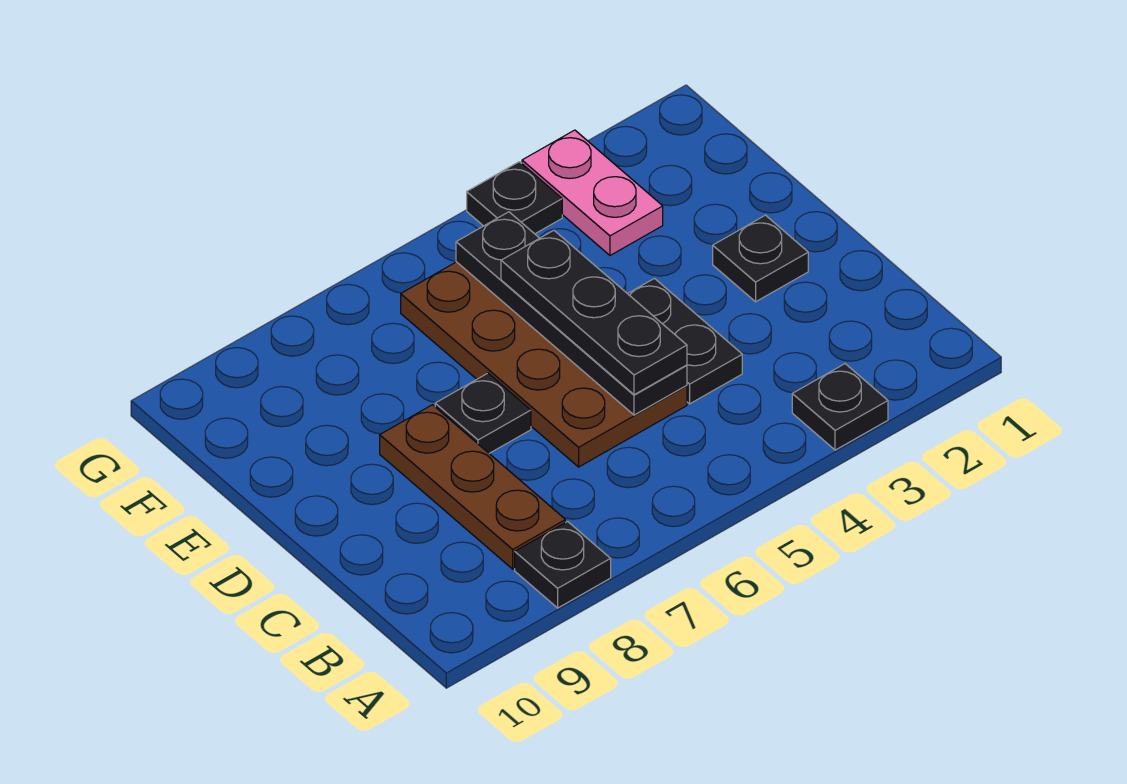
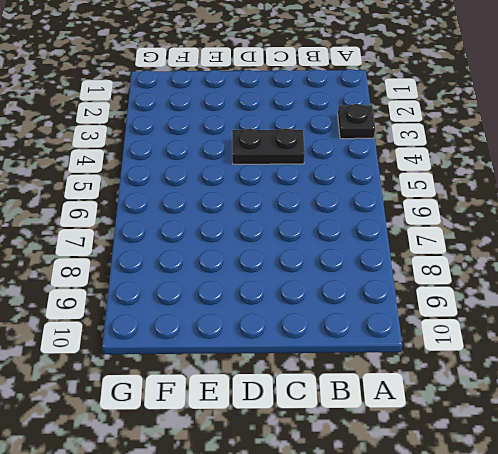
none -> black plate A8 level 1
none -> brown plate B8:D8 level 1

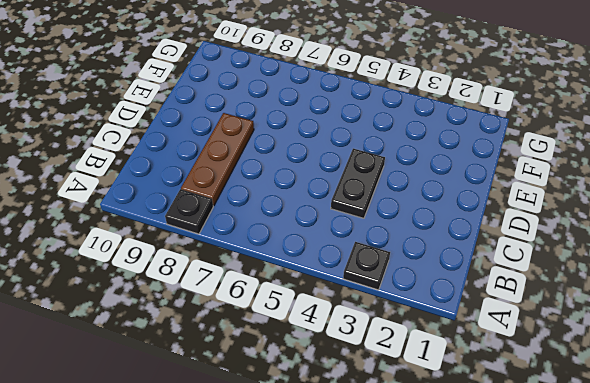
none -> brown plate C5:F6 level 1
none -> black plate D2 level 1

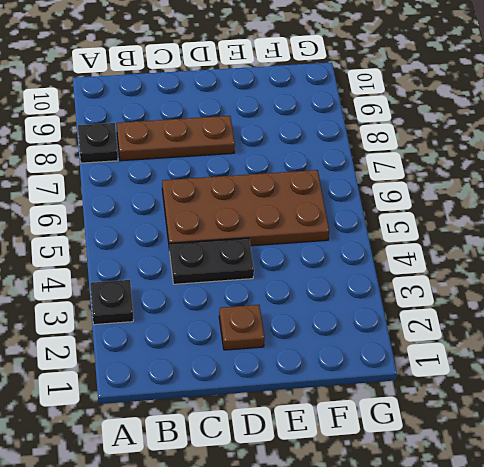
brown plate D2 level 1 -> black plate D2 level 1
none -> black plate D7 level 1
none -> pink plate F3:G3 level 1

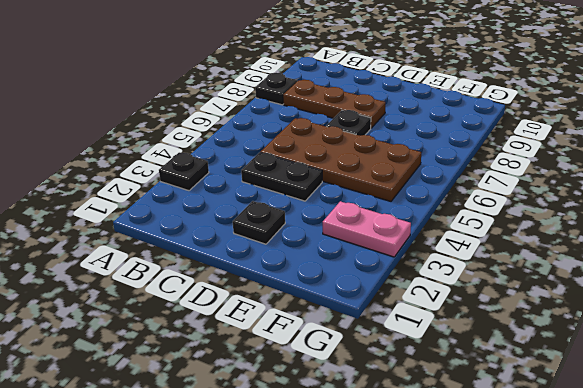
none -> black plate G4 level 1
none -> black plate C5:F5 level 2

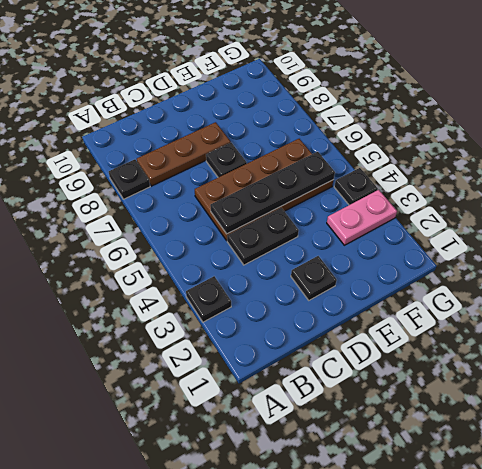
none -> black plate C5:E5 level 3

